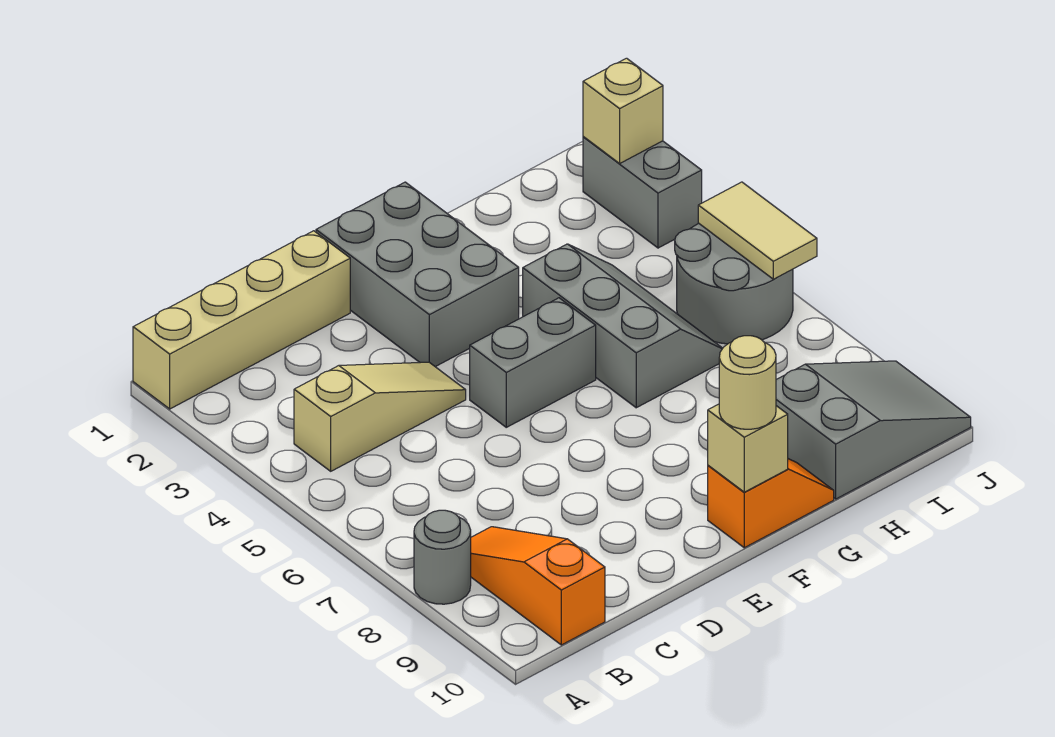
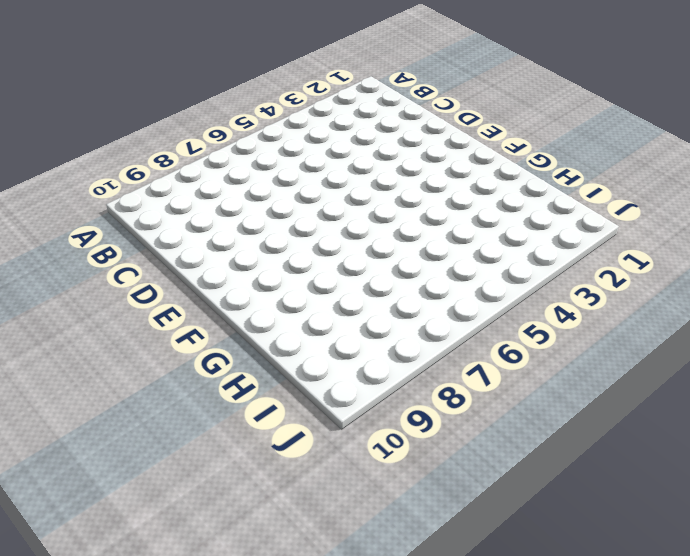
none -> tan brick A1:D1 level 1
none -> grey round brick A8 level 1
none -> tan slope B4:D4 level 1 top B

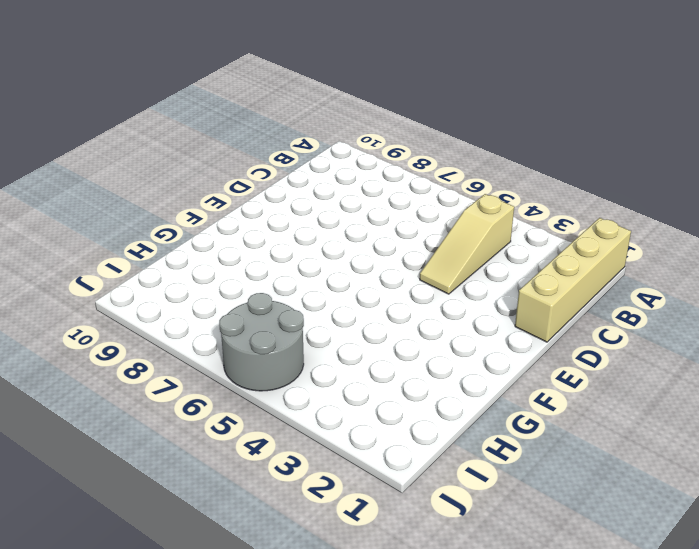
none -> grey round brick A8 level 1
none -> orange slope B8:B10 level 1 top 10
none -> grey brick E1:F3 level 1

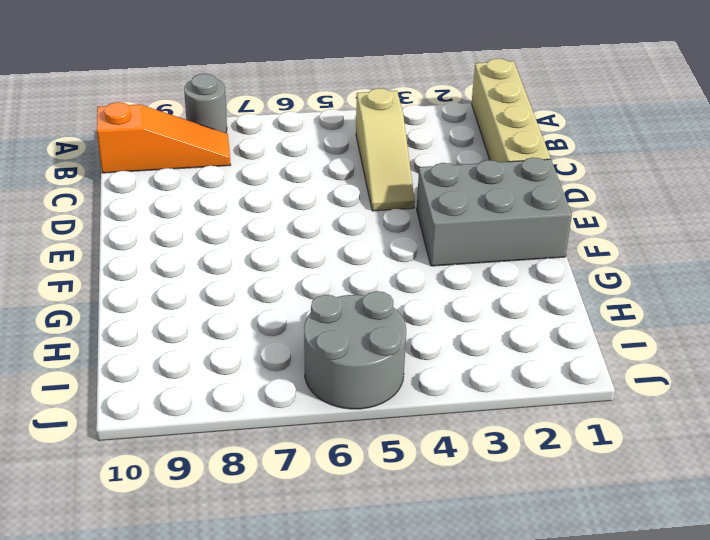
none -> grey brick E5:F5 level 1
none -> orange slope F10:G10 level 1 top F
none -> grey slope G4:H6 level 1 top G

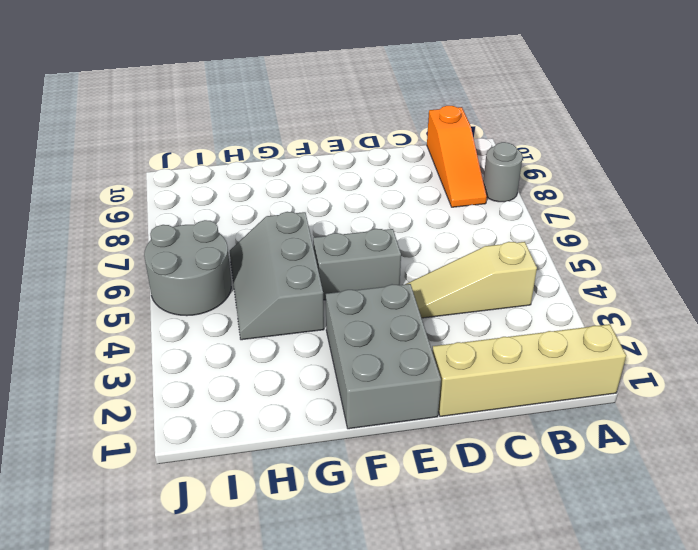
none -> orange slope F10:G10 level 1 top F
none -> grey slope H9:J10 level 1 top H
none -> grey brick J2:J3 level 1

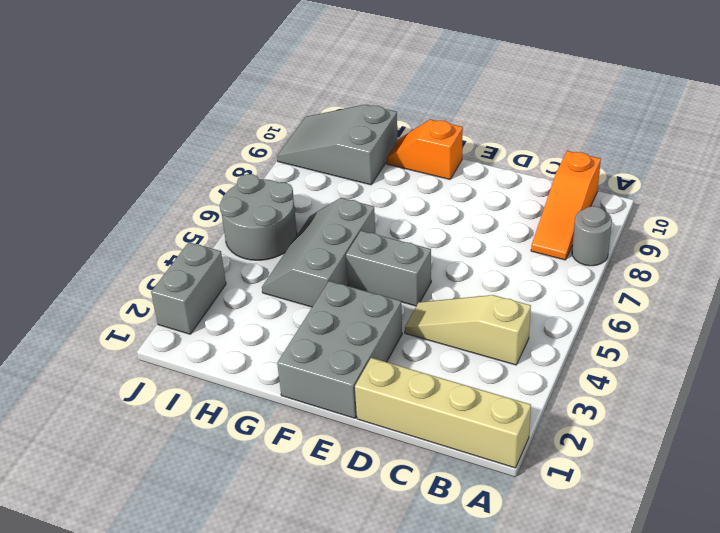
none -> tan brick F10 level 2
none -> tan brick J2 level 2
none -> tan tile J5:J6 level 2

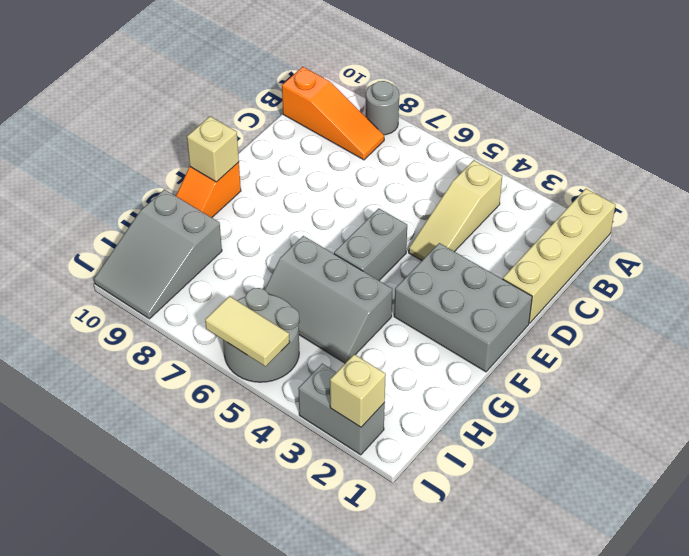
none -> tan round brick F10 level 3

